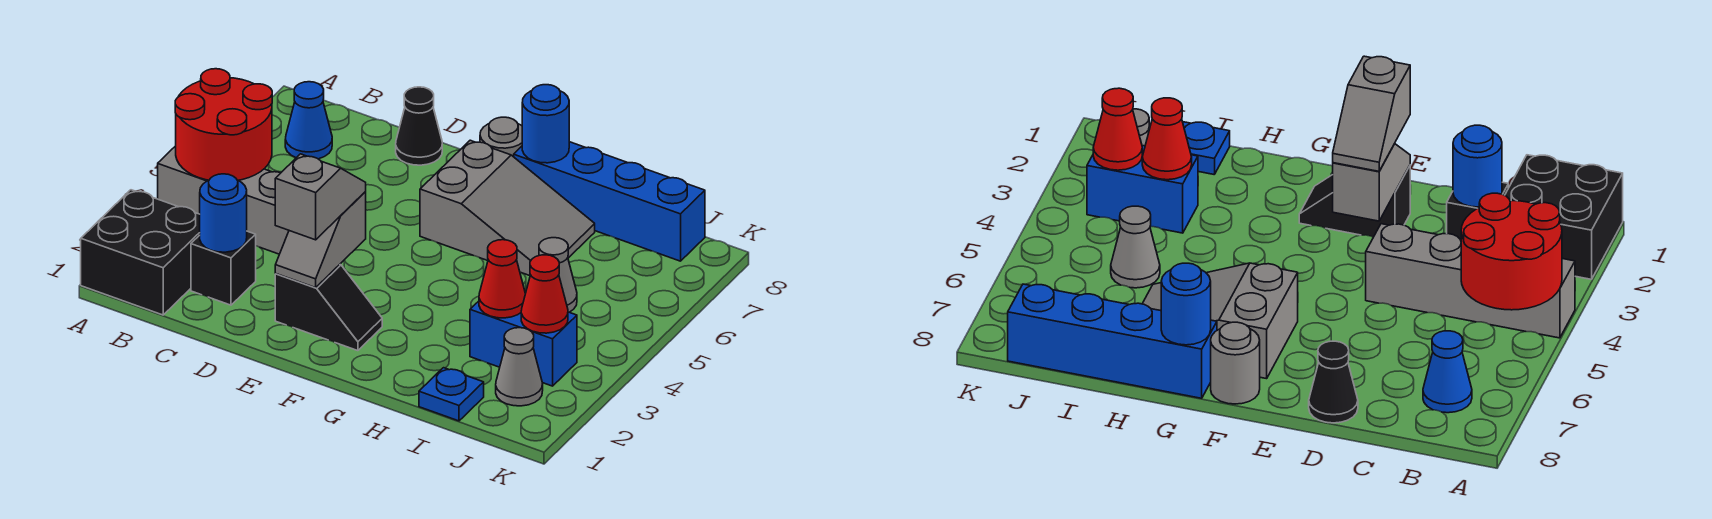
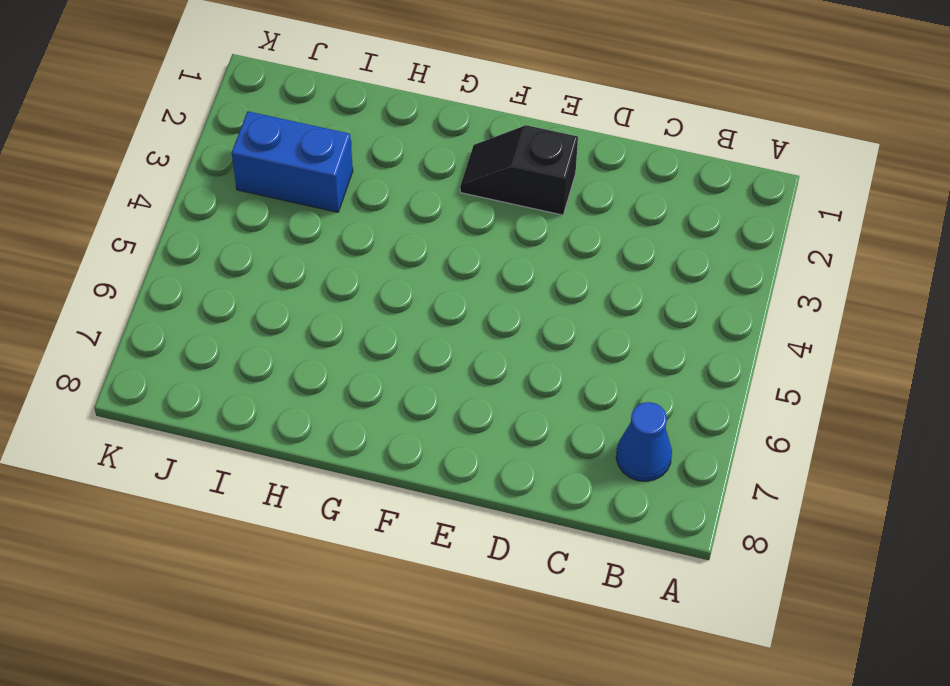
none -> black brick A1:B2 level 1
none -> grey brick A4:D4 level 1
none -> black brick C2 level 1

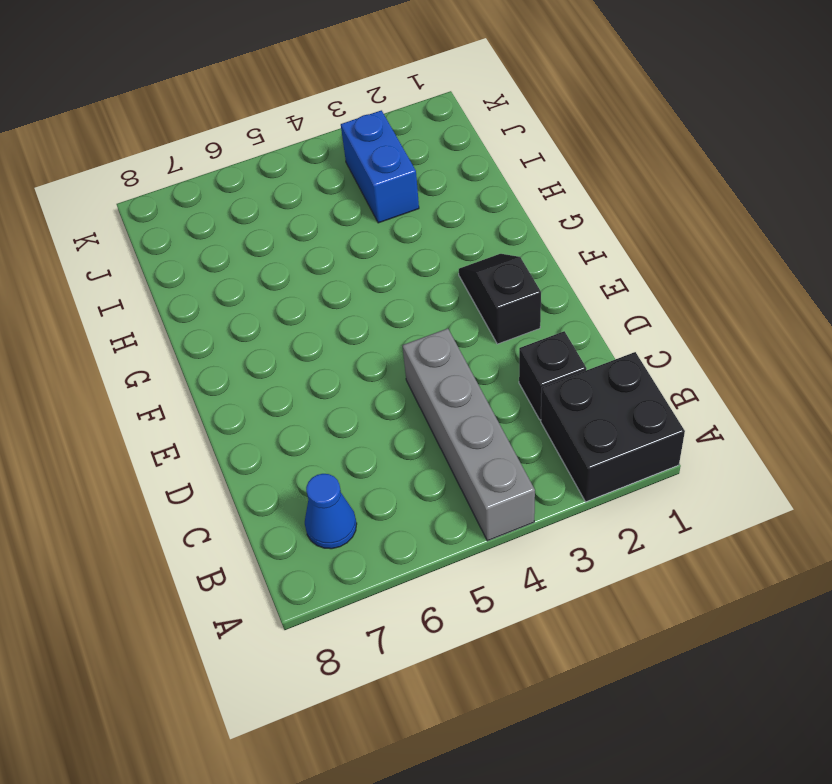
none -> black cone D8 level 1
none -> grey slope F6:H7 level 1 top F
none -> grey round brick F8 level 1

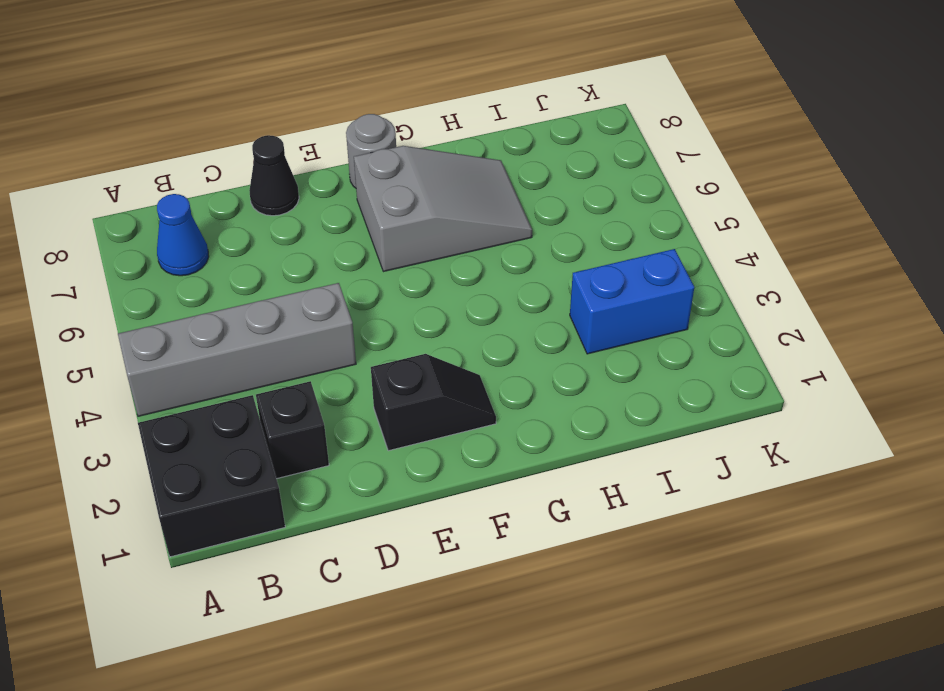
none -> blue brick G8:J8 level 1
none -> blue plate I1 level 1
none -> grey cone I5 level 1

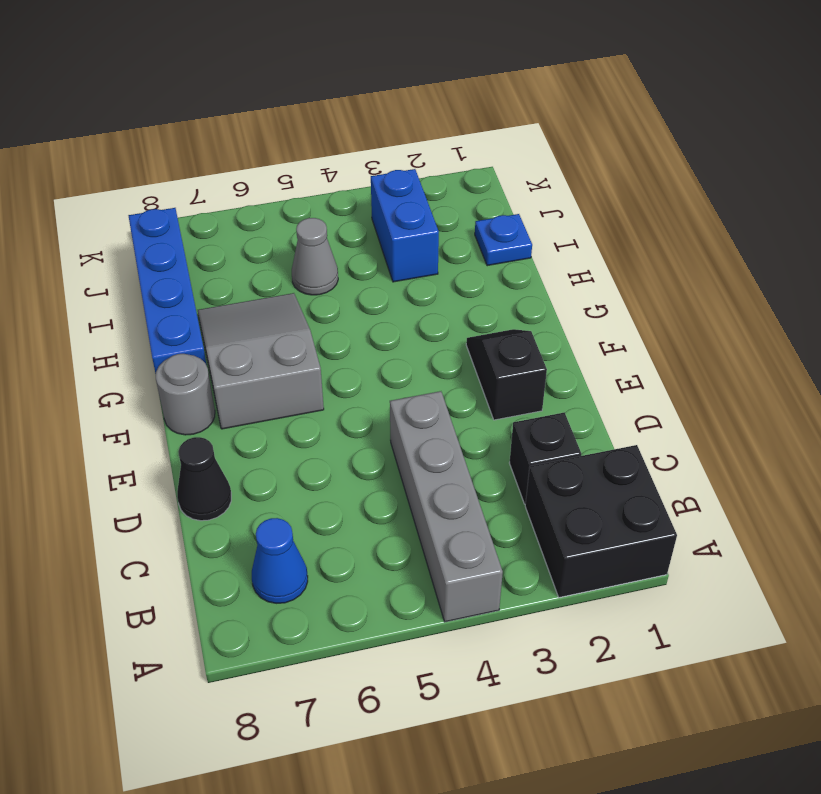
none -> grey cone J2 level 1
none -> red round brick A4:B5 level 2
none -> blue round brick C2 level 2

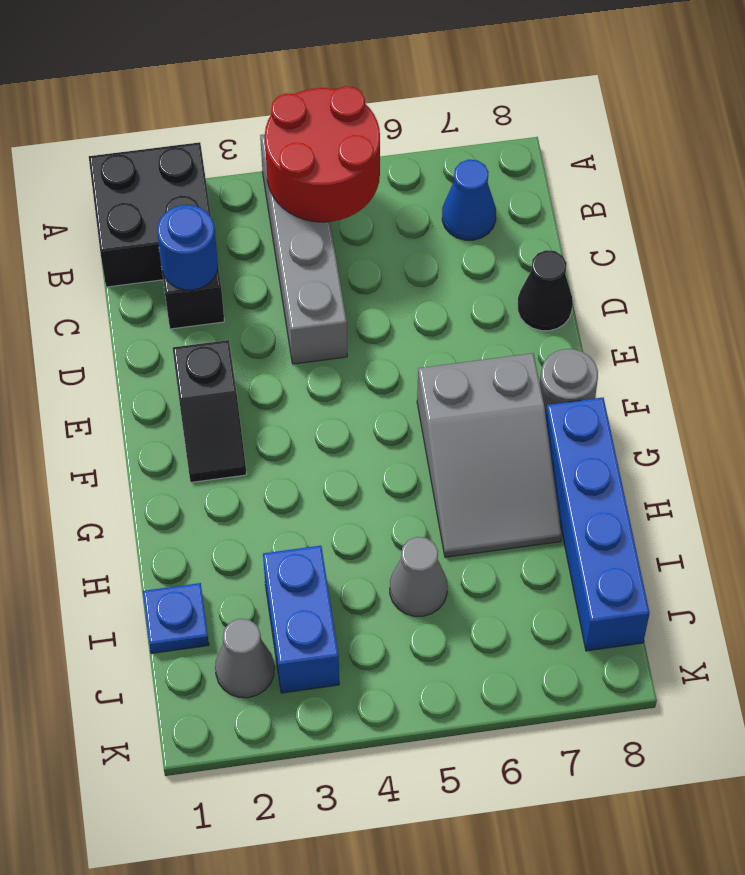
none -> grey slope E2:E3 level 2 top 3
none -> blue round brick G8 level 2
none -> red cone I3 level 2

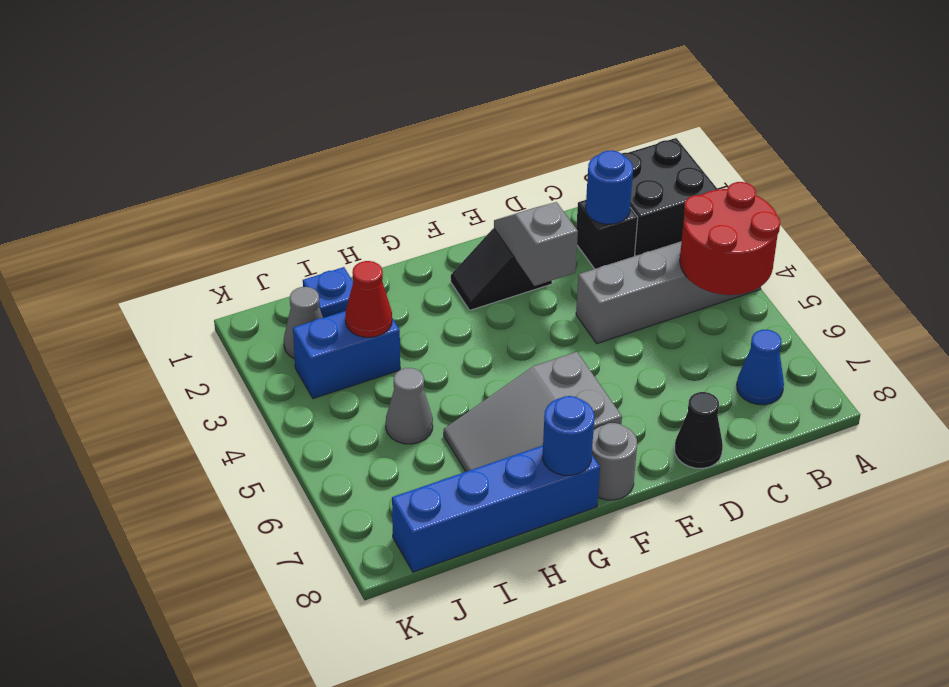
none -> red cone J3 level 2
none -> grey slope E2:E3 level 3 top 2

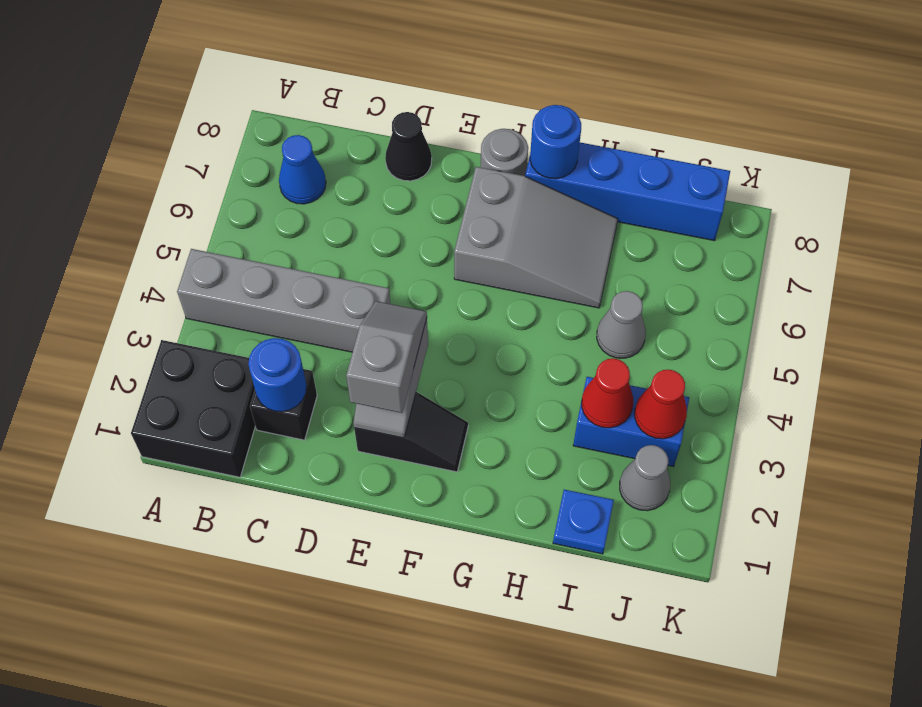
none -> red round brick A4:B5 level 2

